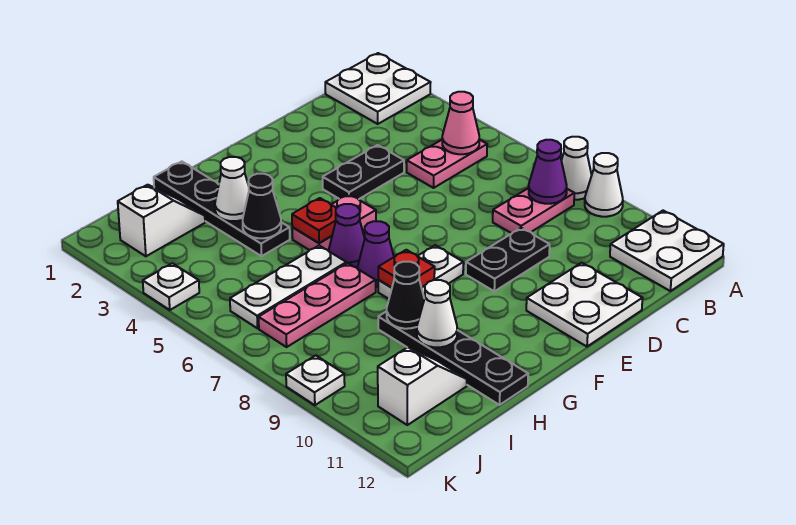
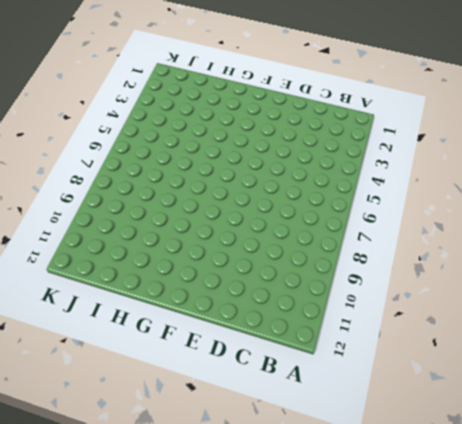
none -> white plate A1:B2 level 1
none -> white cone A8 level 1
none -> white cone A9 level 1

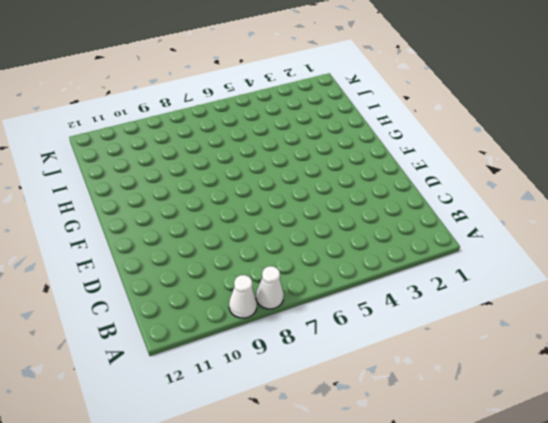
none -> white plate A1:B2 level 1
none -> white plate A11:B12 level 1
none -> pink plate B5:C5 level 1

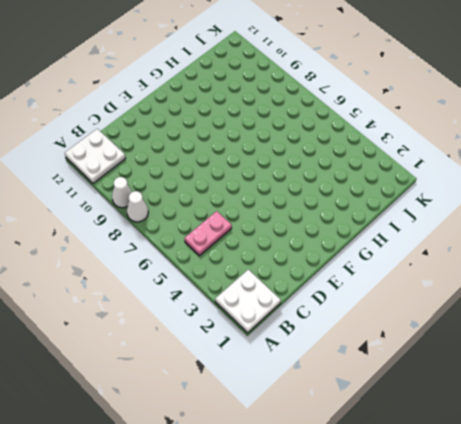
none -> pink plate B8:C8 level 1
none -> black plate D4:E4 level 1
none -> black plate D9:E9 level 1

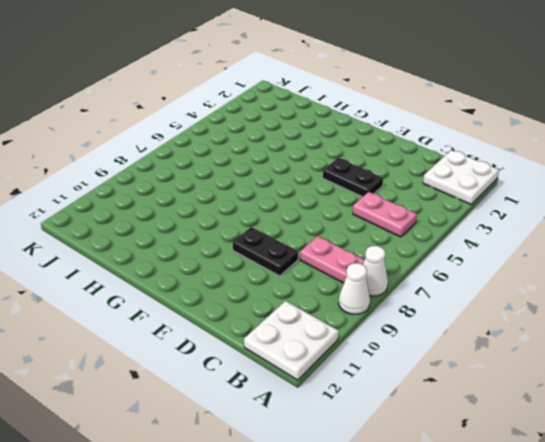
none -> white plate D11:E12 level 1
none -> pink plate F5:G5 level 1
none -> white plate F8:G8 level 1

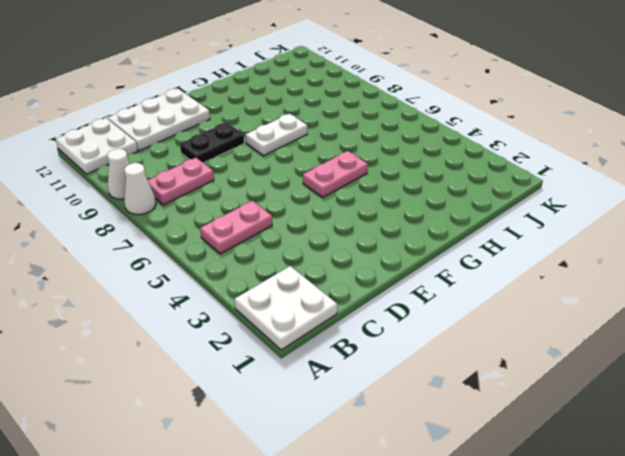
white plate C11:E12 level 1 -> white plate D11:E12 level 1
none -> black plate D4:E4 level 1
none -> purple cone G6 level 1
none -> purple cone G7 level 1

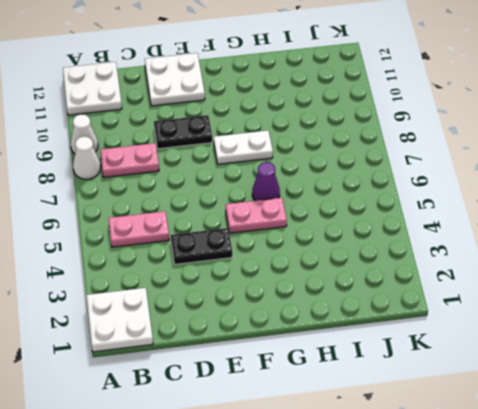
none -> purple cone G7 level 1
none -> black plate H1:H4 level 1
none -> white plate H6:J6 level 1

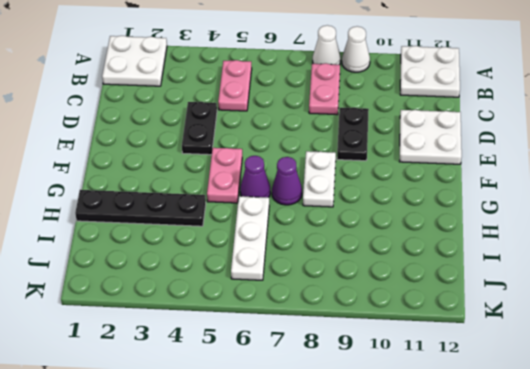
none -> pink plate H7:J7 level 1
none -> black plate H9:H12 level 1
none -> white slope I2:J2 level 1 top J

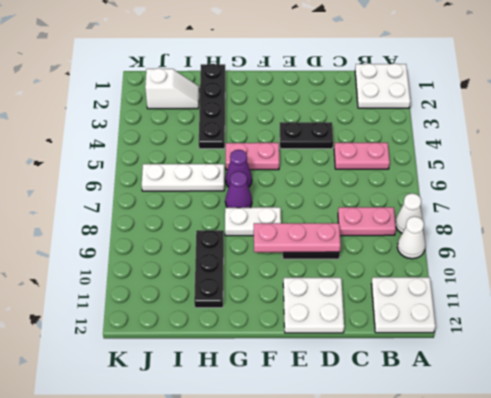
pink plate D9:F9 level 2 -> pink plate H7:J7 level 1
black plate H9:H11 level 1 -> black plate H9:H12 level 1
none -> white slope I11:J11 level 1 top J
none -> white plate K4 level 1
none -> white plate K9 level 1

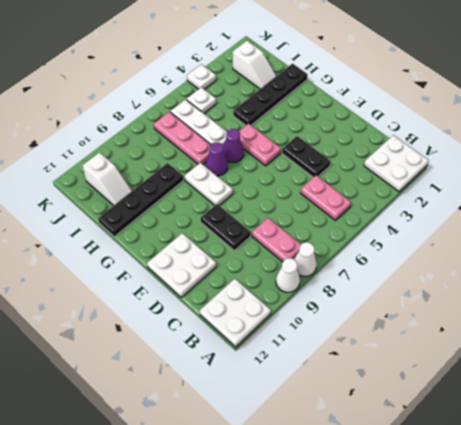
white plate J5 level 1 -> white plate K9 level 1
none -> pink cone B5 level 2
none -> purple cone B8 level 2
none -> red plate G5 level 2

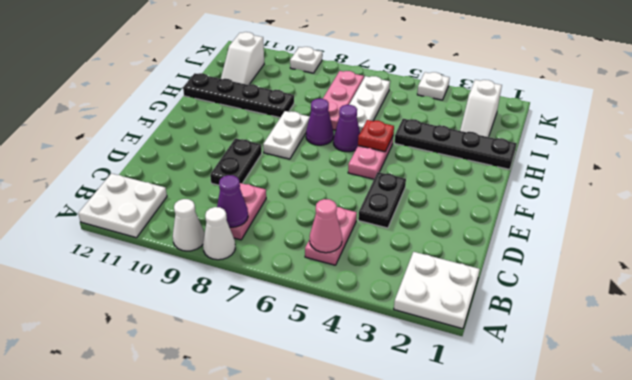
none -> white plate D11:E12 level 1
none -> red plate G8 level 2
none -> white cone H3 level 2

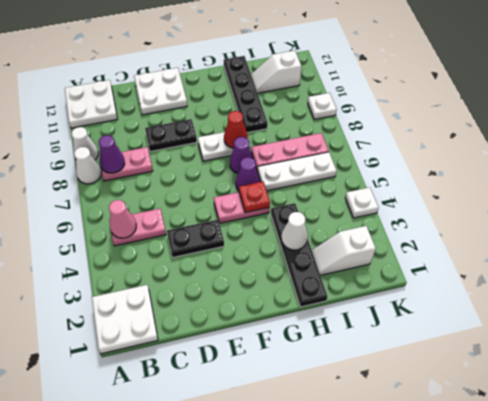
red cone G8 level 2 -> red plate G8 level 2
none -> black cone H4 level 2
none -> black cone H9 level 2
none -> white cone H10 level 2

